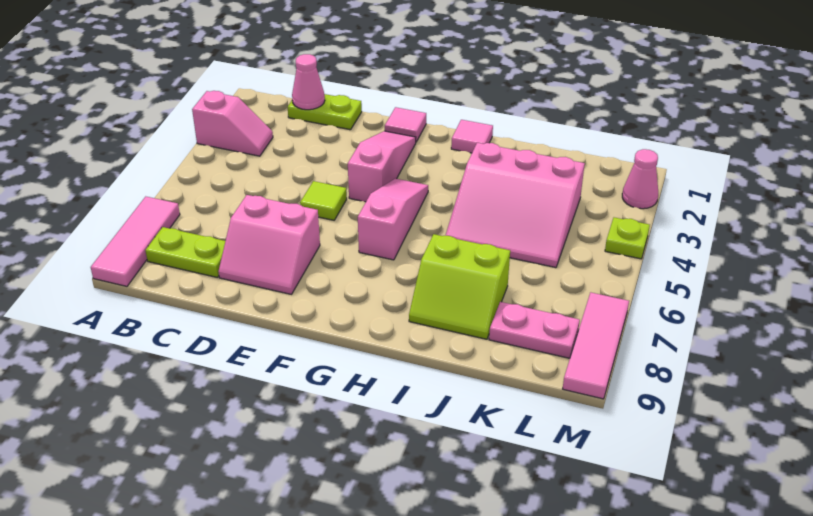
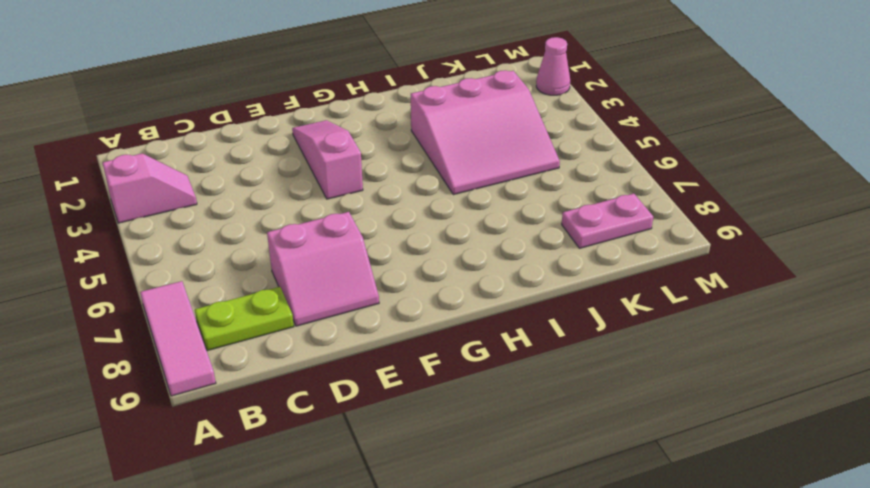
none -> lime plate C1:D1 level 1
none -> lime tile E5 level 1
none -> pink tile F1 level 1

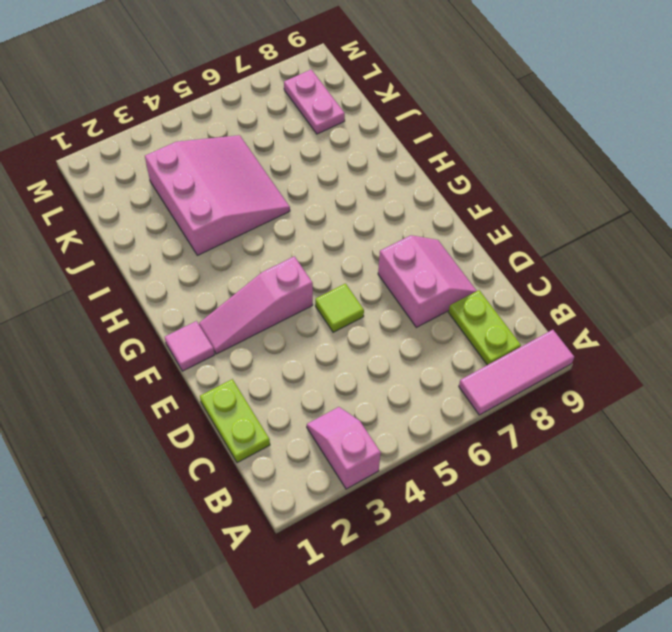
none -> pink slope G4:G6 level 1 top 6
none -> pink tile H1 level 1
none -> lime slope I7:J8 level 1 top 7

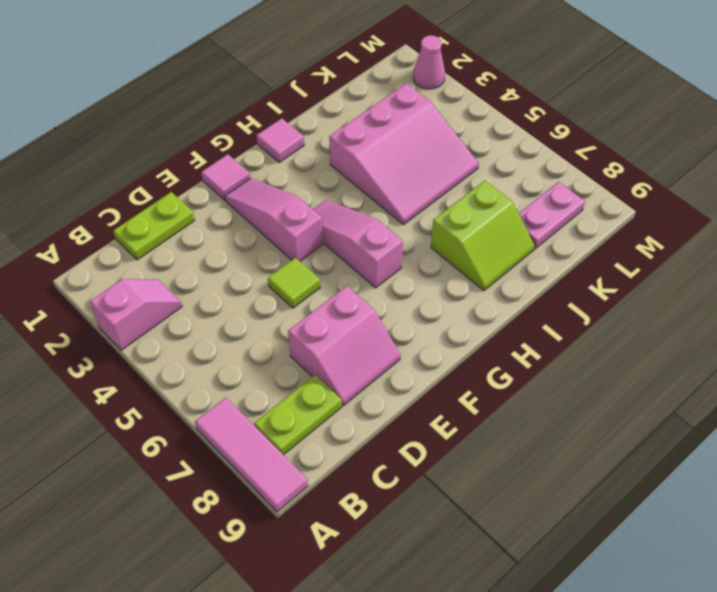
none -> lime plate M4 level 1
none -> pink tile M7:M9 level 1
none -> pink cone C1 level 2

